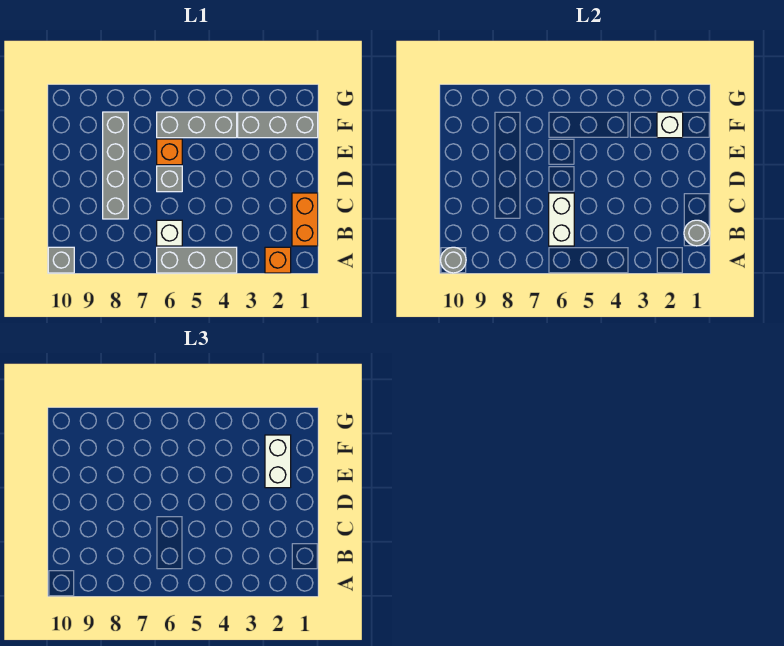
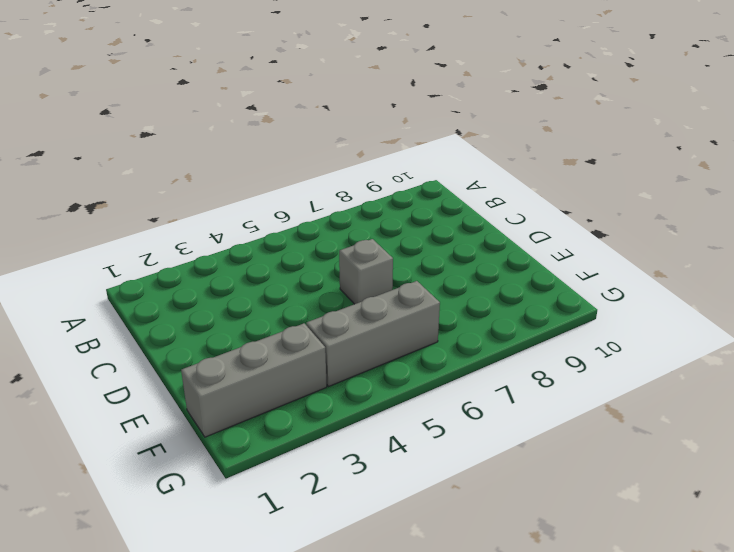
none -> orange brick A2 level 1
none -> grey brick A4:A6 level 1
none -> grey brick A10 level 1

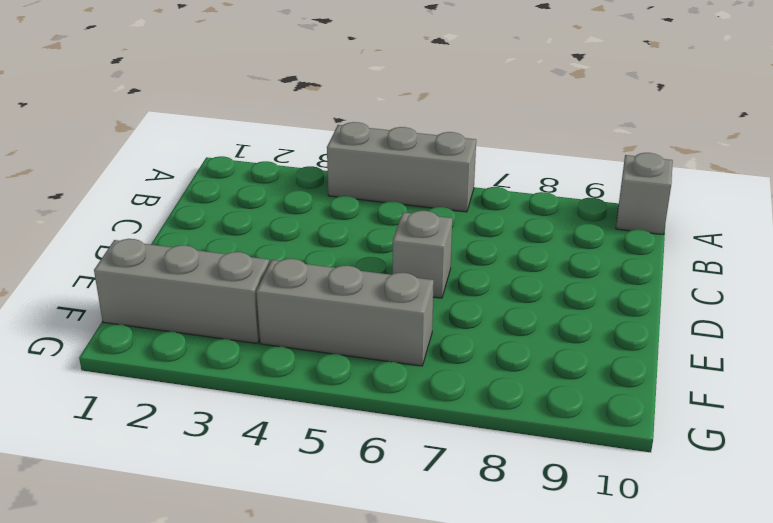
none -> orange brick A2 level 1
none -> orange brick B1:C1 level 1
none -> white brick B6 level 1

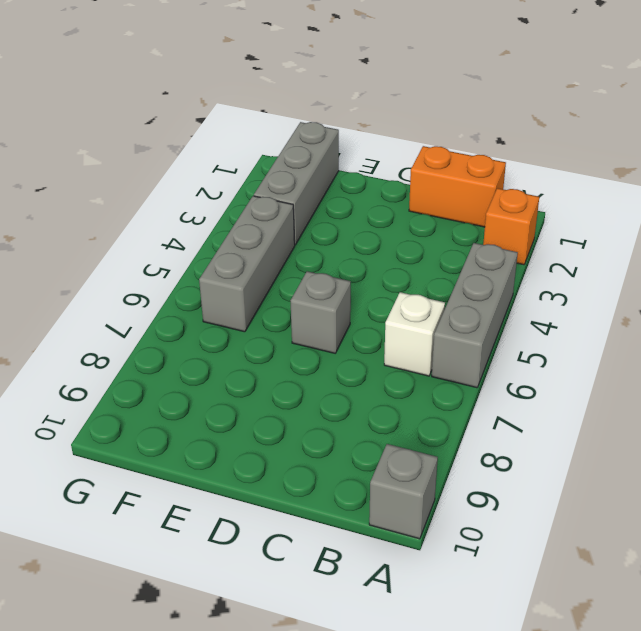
none -> grey brick C8:F8 level 1
none -> orange brick E6 level 1
none -> grey round brick A10 level 2

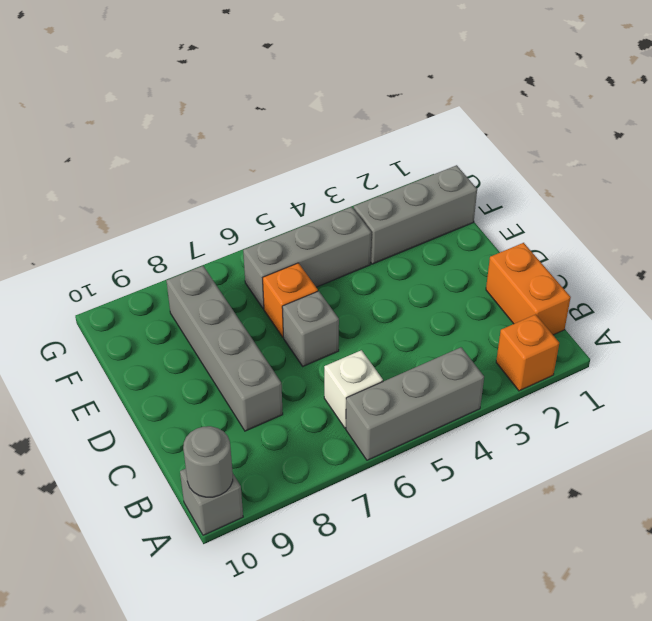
none -> grey round brick B1 level 2
none -> white brick B6:C6 level 2
none -> white brick F2 level 2

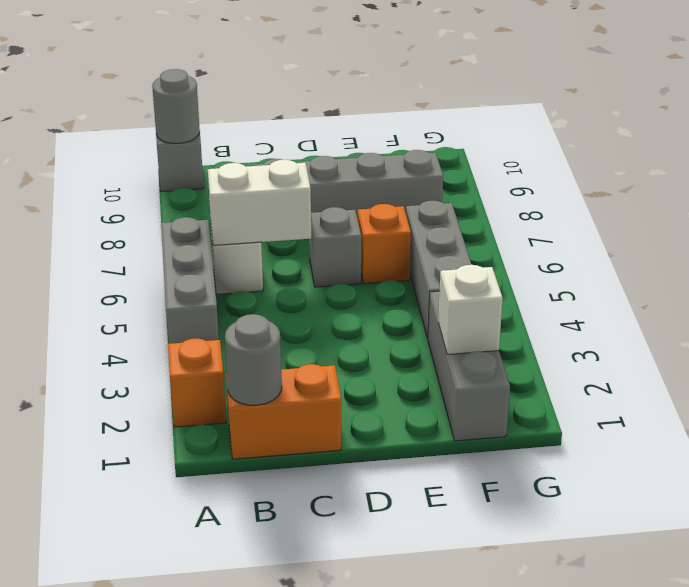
none -> white brick E2:F2 level 3

